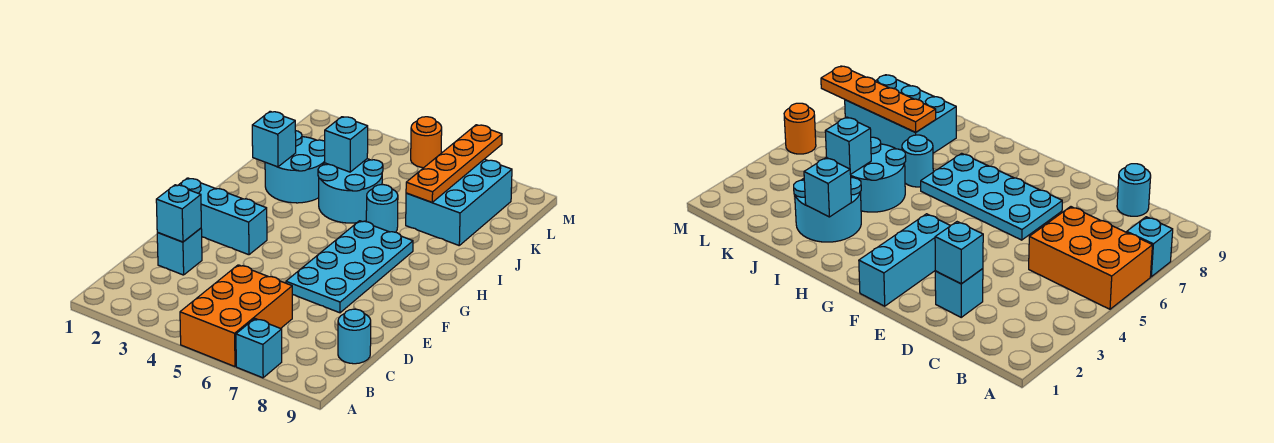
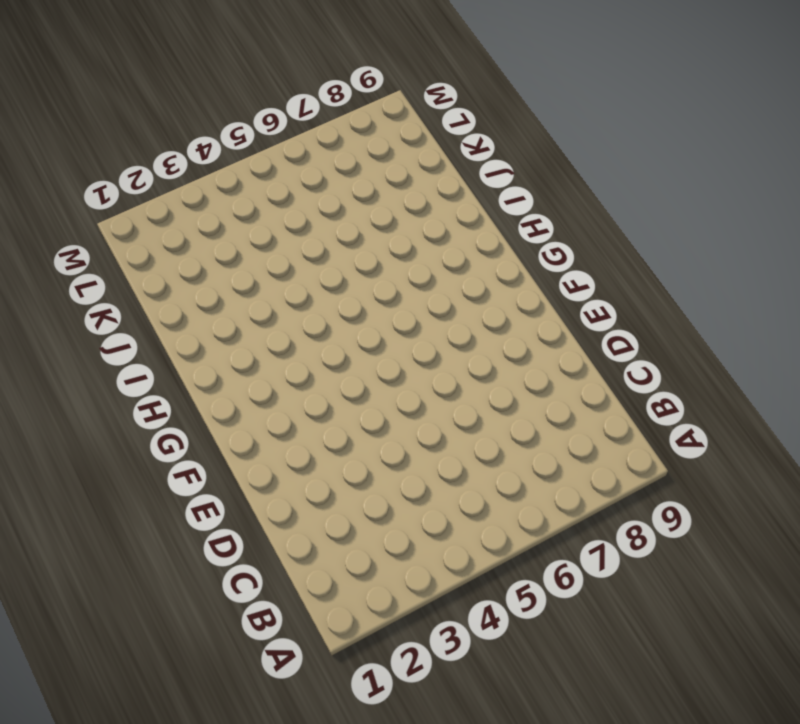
none -> orange brick A5:C6 level 1
none -> cyan brick A7 level 1
none -> cyan round brick C9 level 1

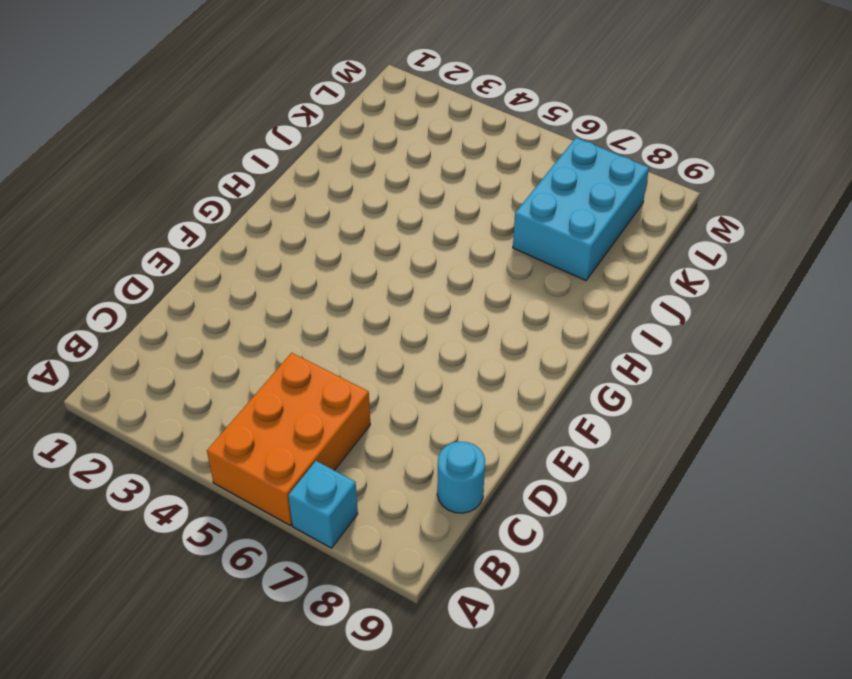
none -> cyan brick D2 level 1
none -> cyan plate E6:H7 level 1
none -> cyan brick F1:F3 level 1

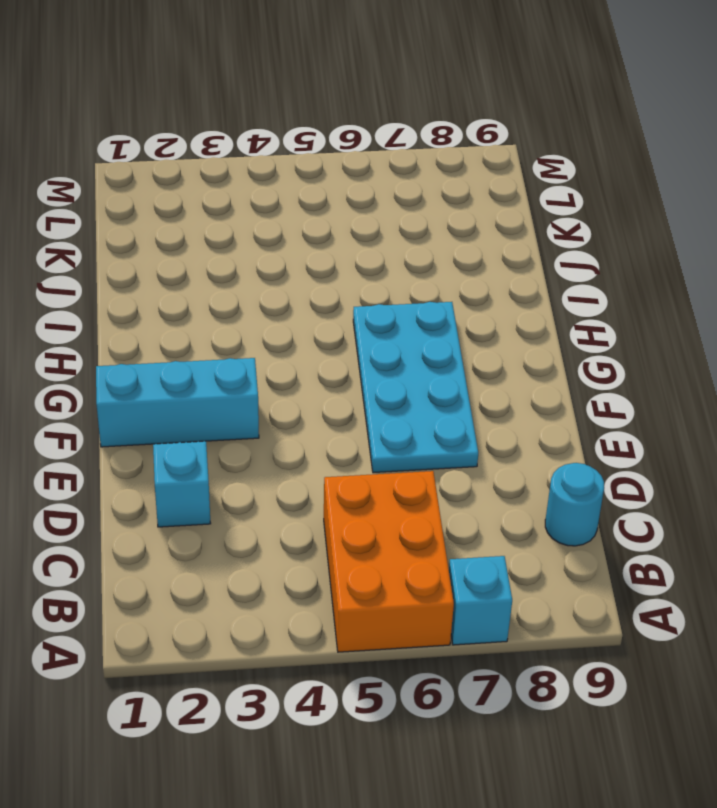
none -> cyan round brick I2:J3 level 1
none -> cyan round brick I4:J5 level 1
none -> cyan round brick I6 level 1

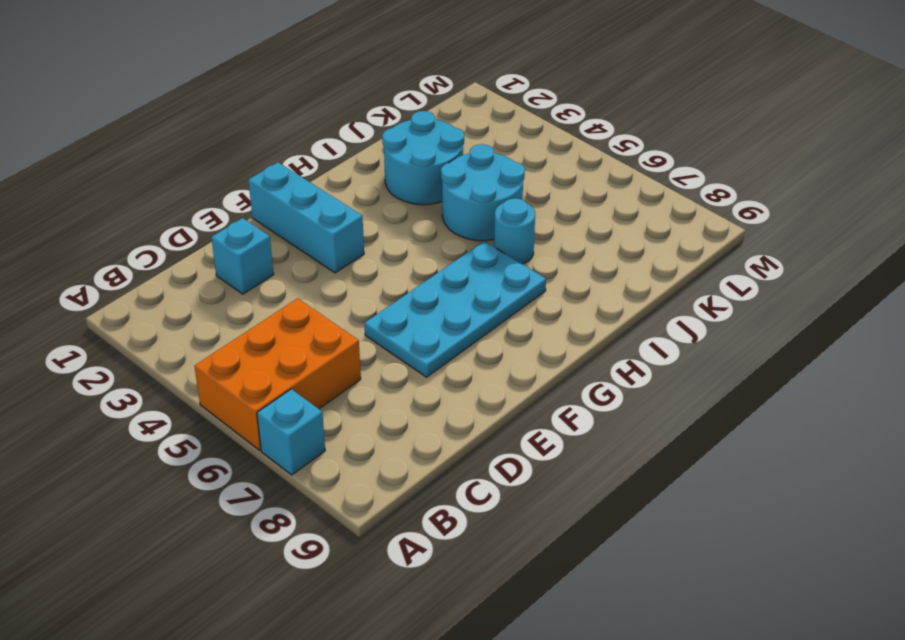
none -> cyan round brick C9 level 1
none -> cyan brick J7:L8 level 1
none -> orange round brick M5 level 1

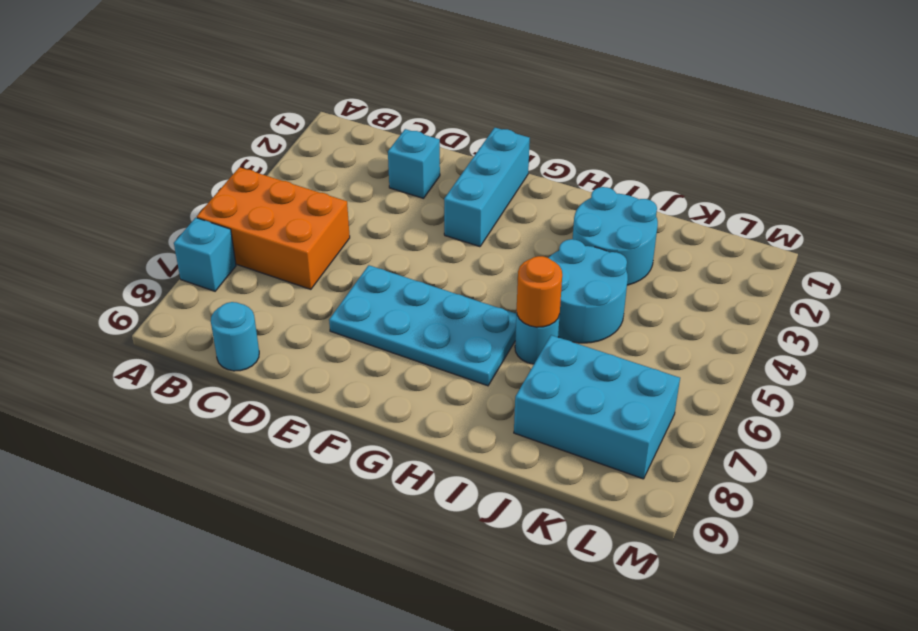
orange round brick I6 level 2 -> orange round brick M5 level 1
none -> cyan brick D2 level 2
none -> cyan brick I2 level 2
none -> cyan brick J4 level 2

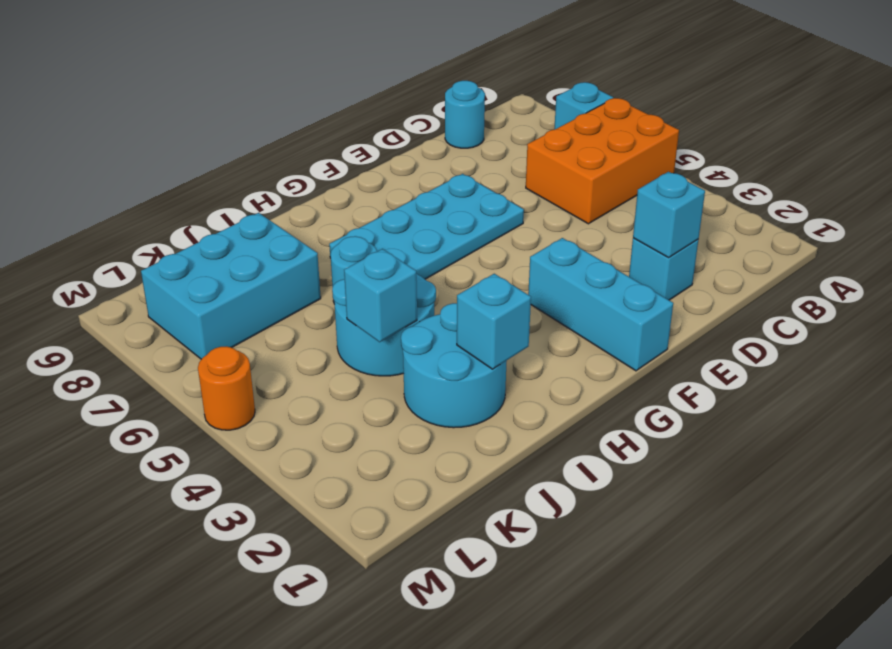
none -> orange plate J7:M7 level 2

